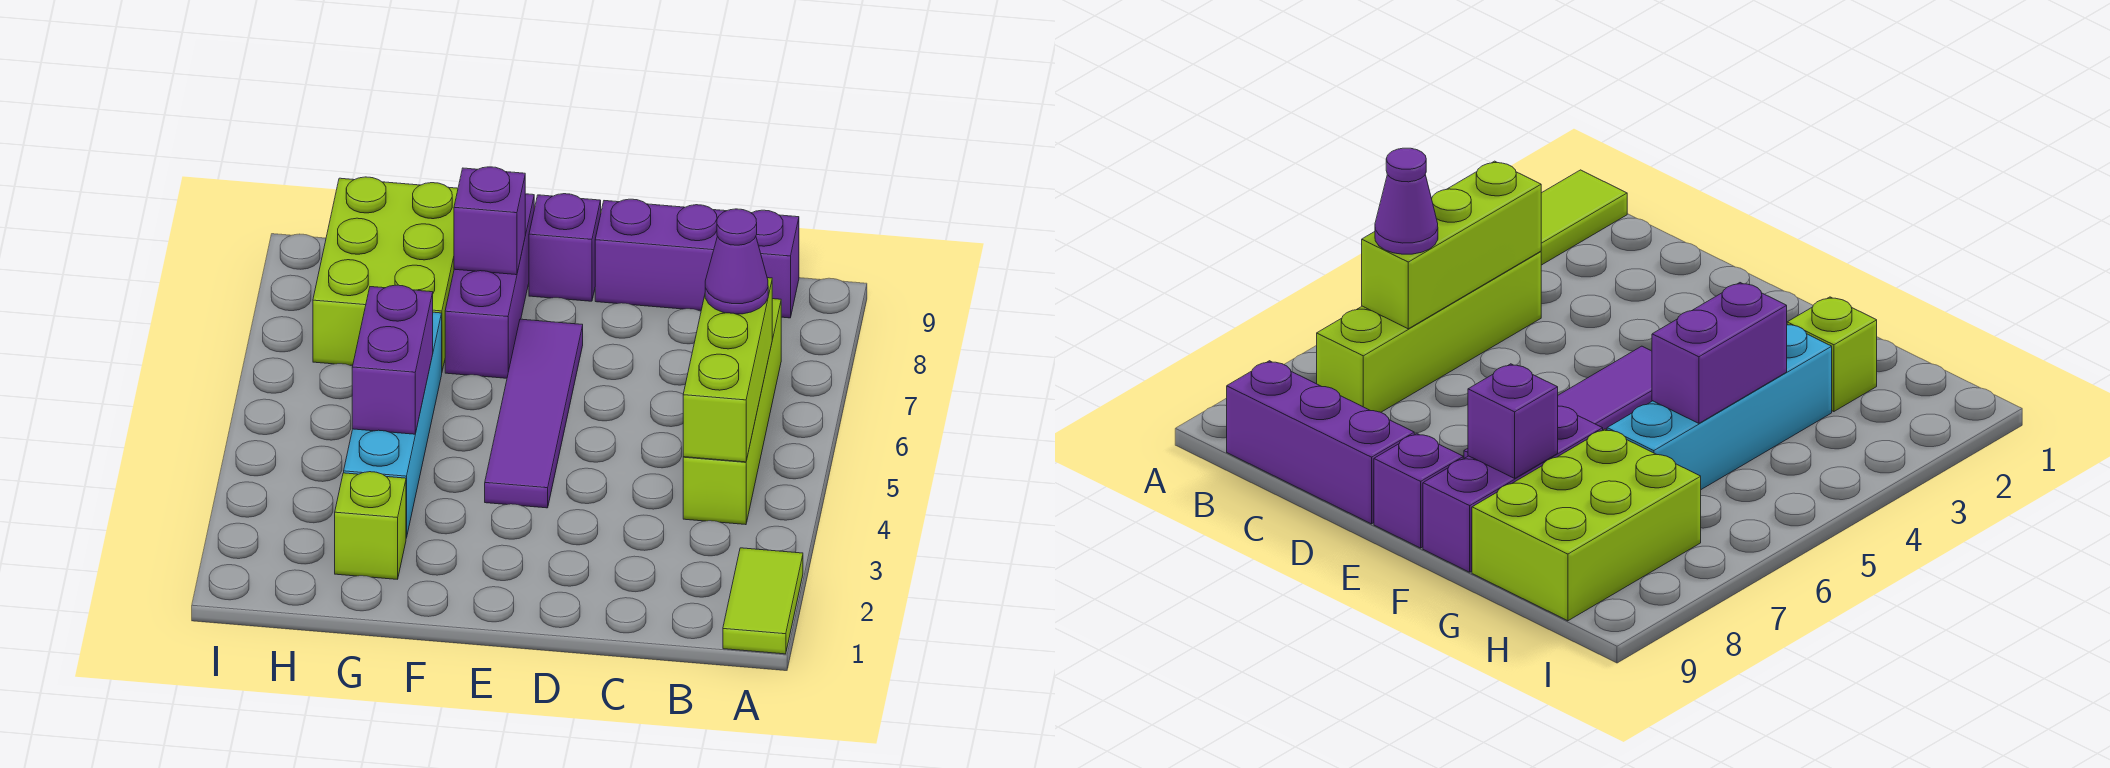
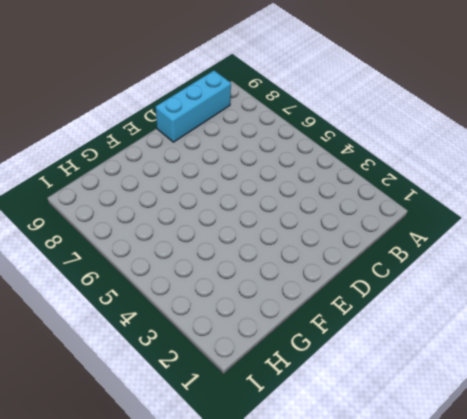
cyan brick B9:D9 level 1 -> purple brick B9:D9 level 1
none -> lime tile A1:A2 level 1
none -> lime brick B4:B7 level 1
none -> purple tile E4:E7 level 1

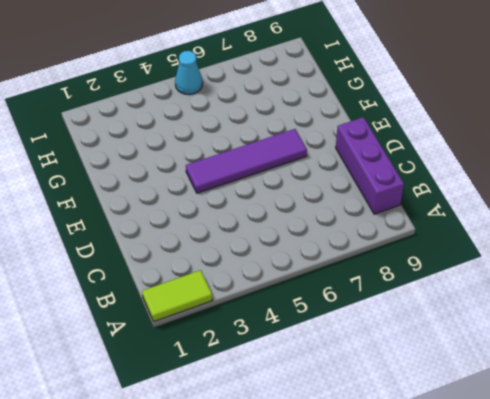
cyan cone I5 level 1 -> none
none -> lime brick B4:B7 level 1
none -> purple brick E9 level 1
none -> purple brick F7:F9 level 1

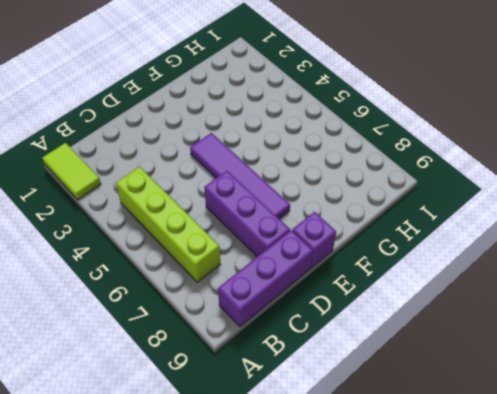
purple brick D6:D8 level 1 -> purple brick F7:F9 level 1
none -> lime brick G2 level 1
none -> cyan brick G3:G6 level 1
none -> lime brick G7:H9 level 1

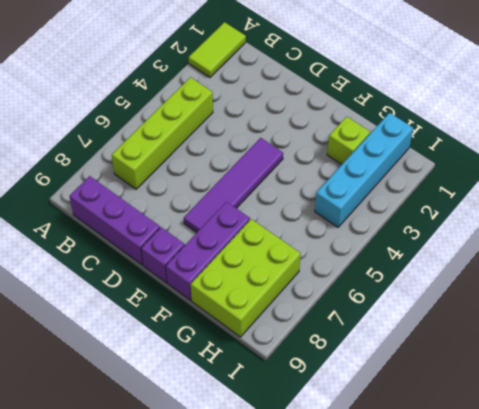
cyan brick H1:H4 level 1 -> cyan brick G3:G6 level 1
none -> lime brick B4:B6 level 2
none -> purple brick F8 level 2
none -> purple brick G4:G5 level 2

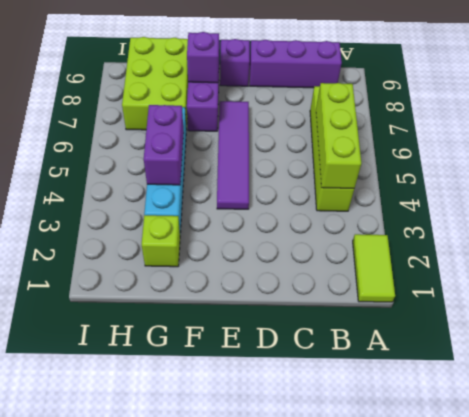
none -> purple cone B6 level 3

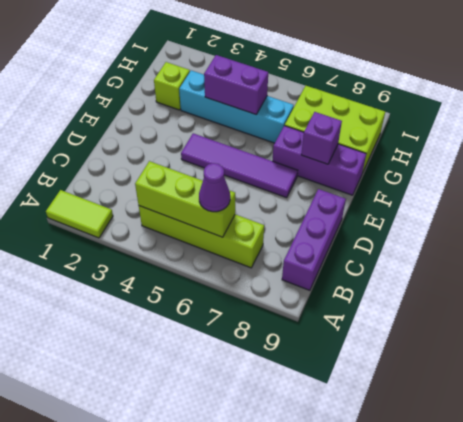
none -> purple brick E9 level 1

